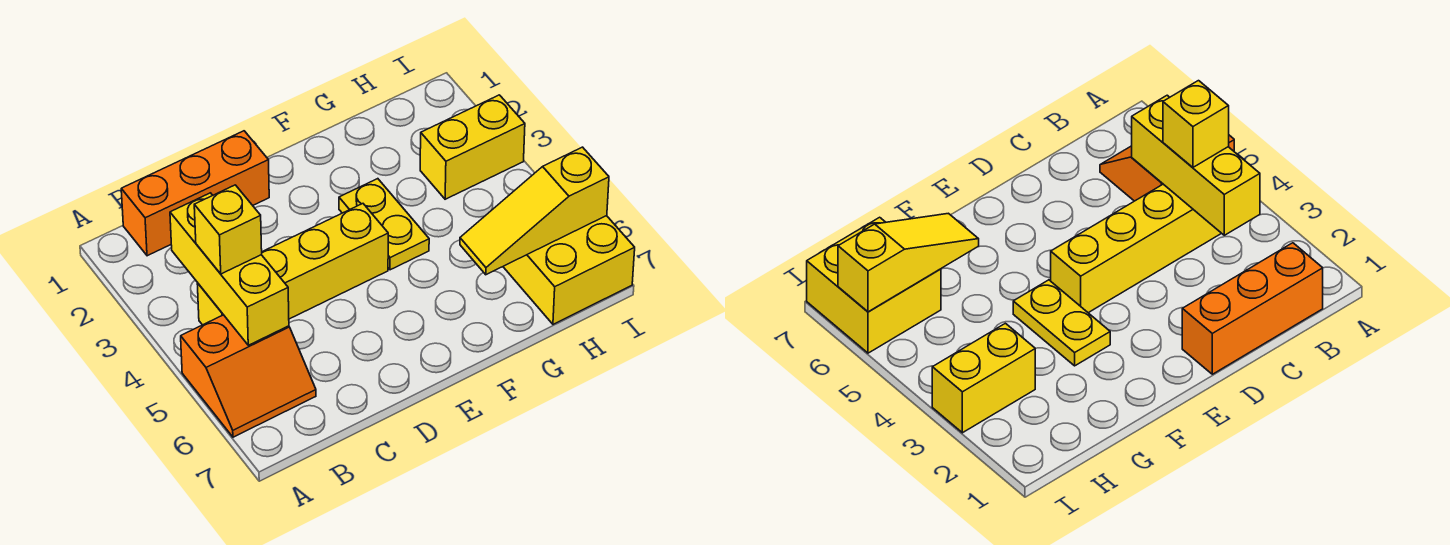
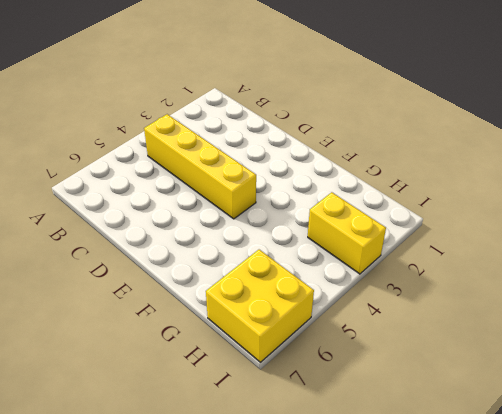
none -> orange slope A5:B6 level 1 top 5
none -> orange brick B1:D1 level 1

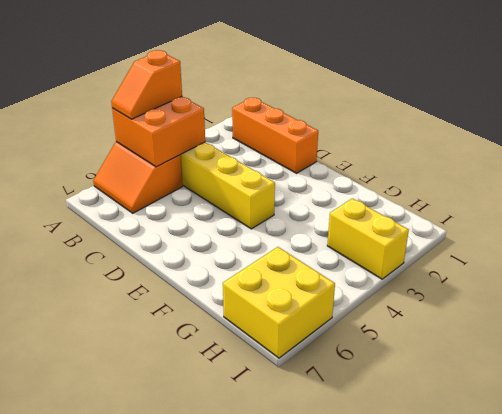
orange brick A4:B5 level 2 -> yellow brick B3:B5 level 2
orange slope A4:A5 level 3 top 4 -> none
none -> yellow plate F3:F4 level 1
none -> yellow slope G6:I6 level 2 top I

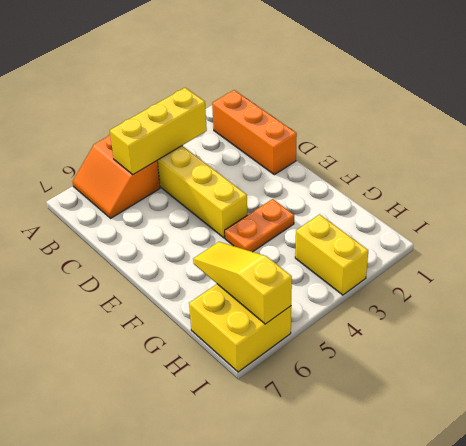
orange plate F3:F4 level 1 -> yellow plate F3:F4 level 1
none -> yellow brick B4 level 3

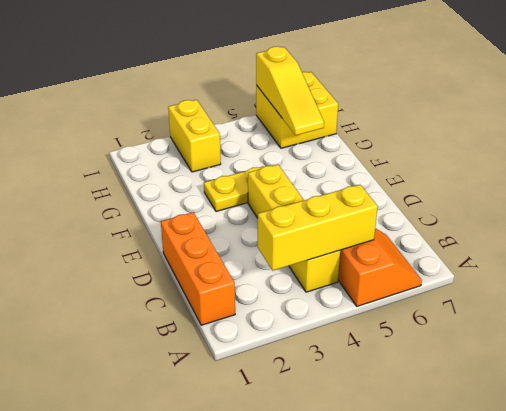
none -> yellow brick B4 level 3

